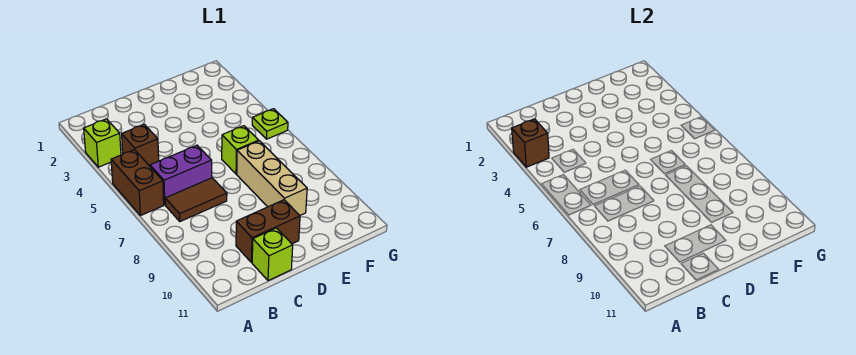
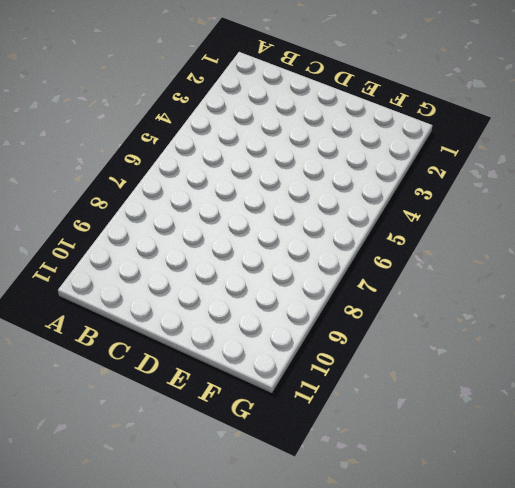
none -> lime brick A3 level 1
none -> brown brick A5:A6 level 1

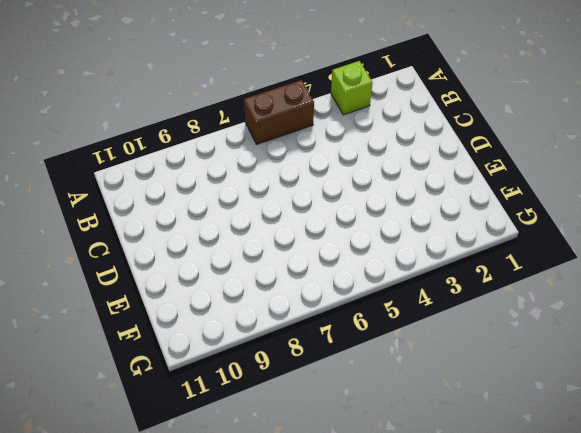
none -> brown brick B4 level 1
none -> purple brick B6:C6 level 1

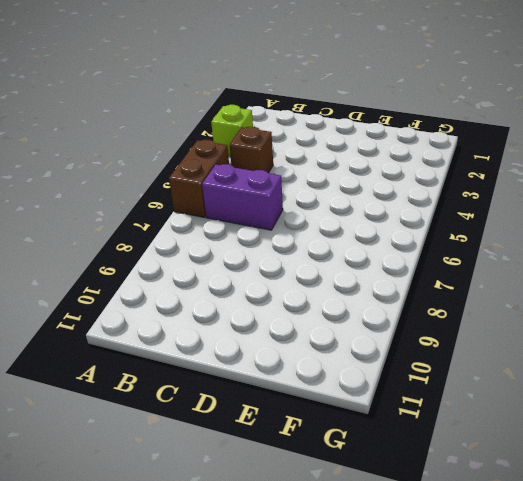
none -> brown tile B7:C7 level 1
none -> brown brick C10:D10 level 1

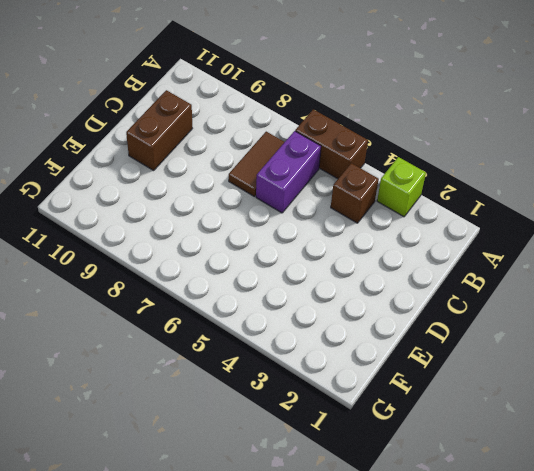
none -> lime brick C11 level 1
none -> lime brick E6 level 1

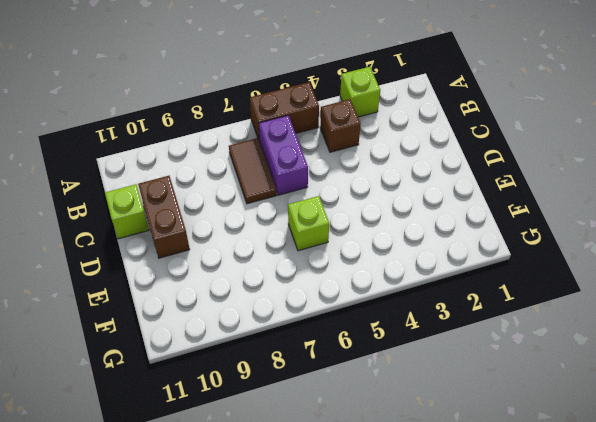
none -> tan brick E7:E9 level 1
none -> lime plate G5 level 1

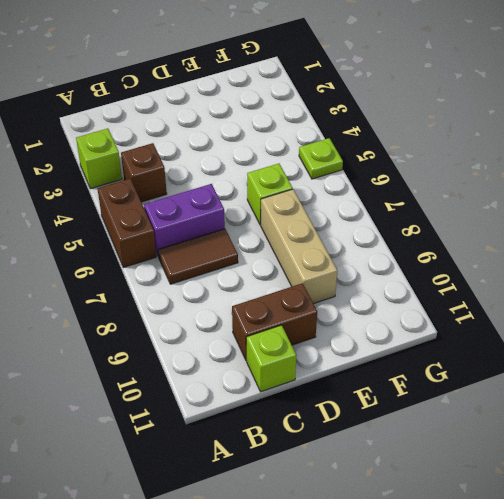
none -> brown brick A3 level 2

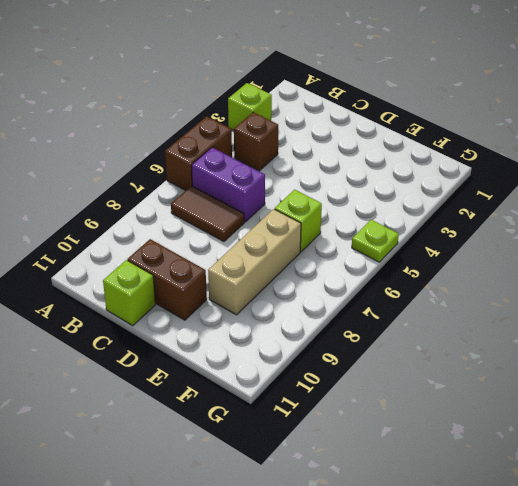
none -> brown brick A3 level 2

